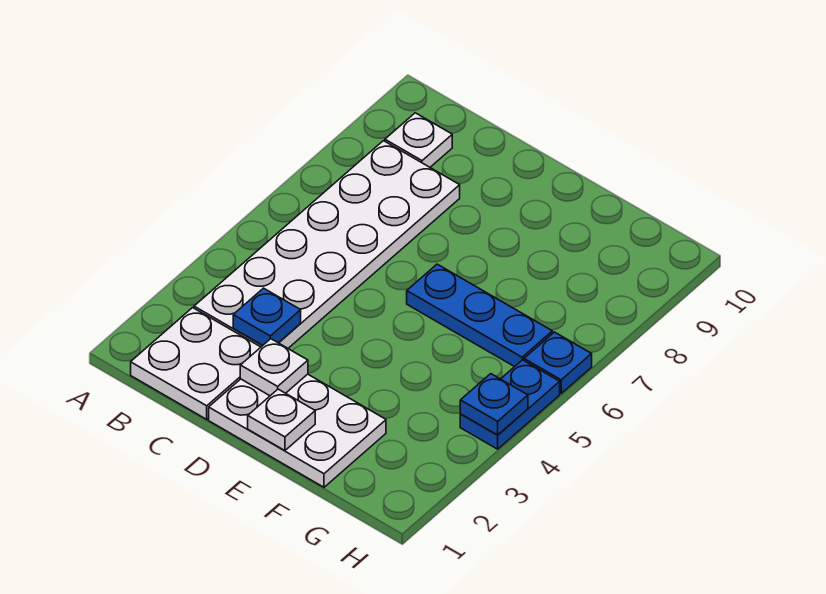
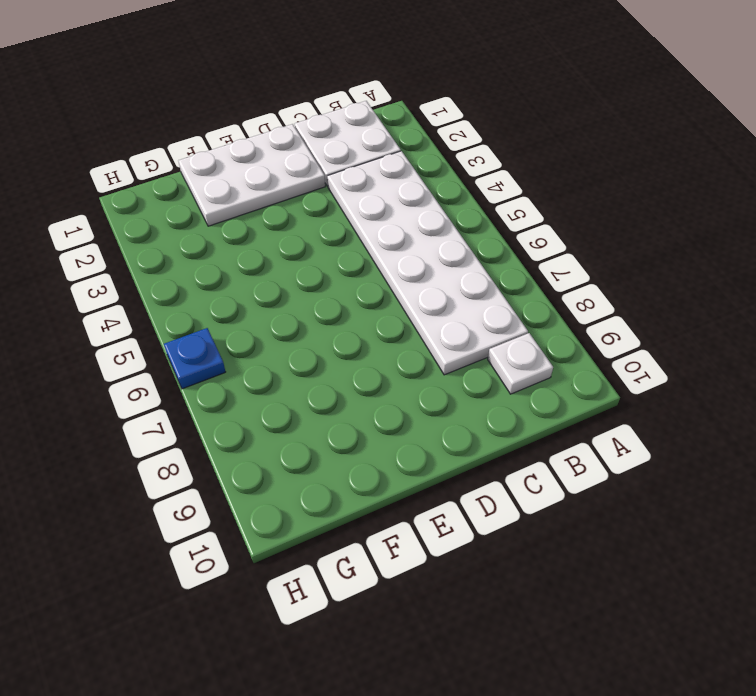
none -> blue plate E6:G6 level 1
none -> blue plate H4:H5 level 1

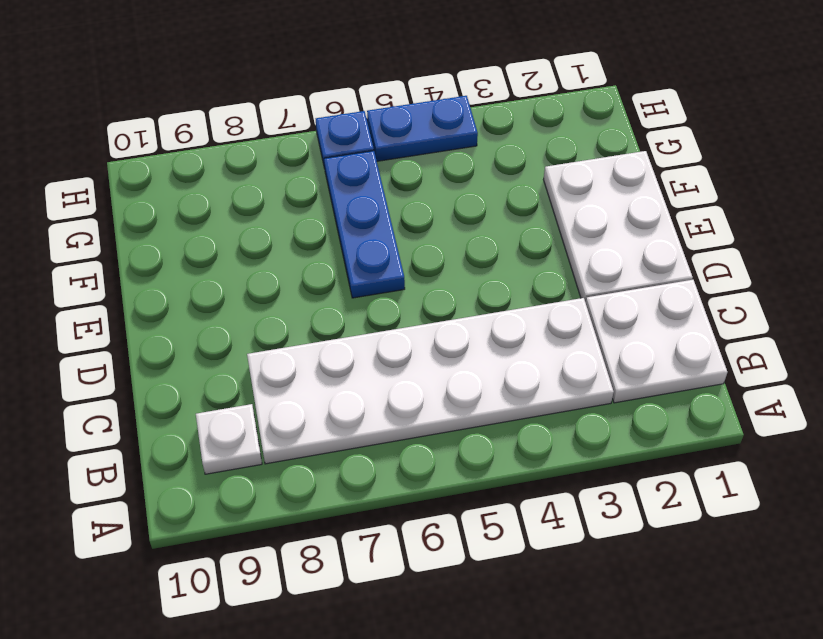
none -> blue plate C3 level 2
none -> white plate D2 level 2

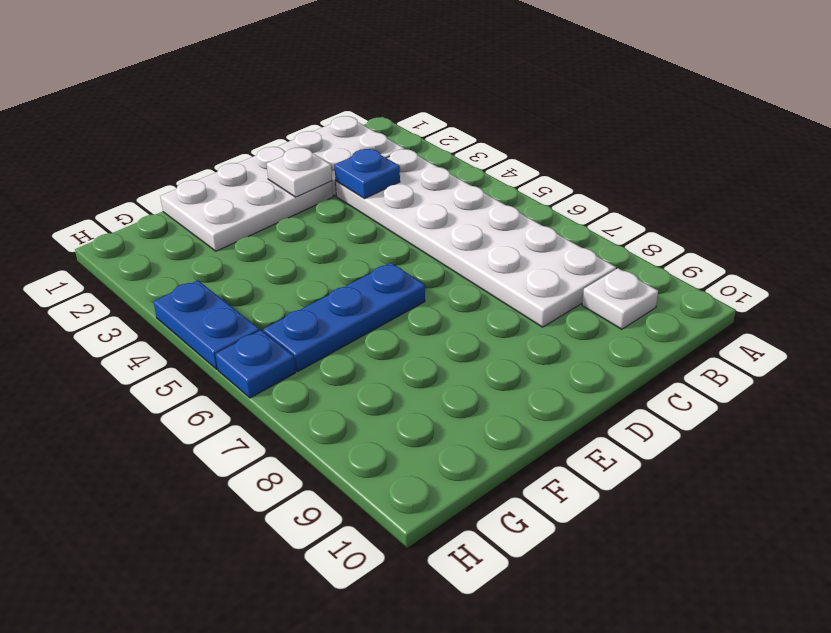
none -> white plate E1 level 2
none -> blue plate H4 level 2

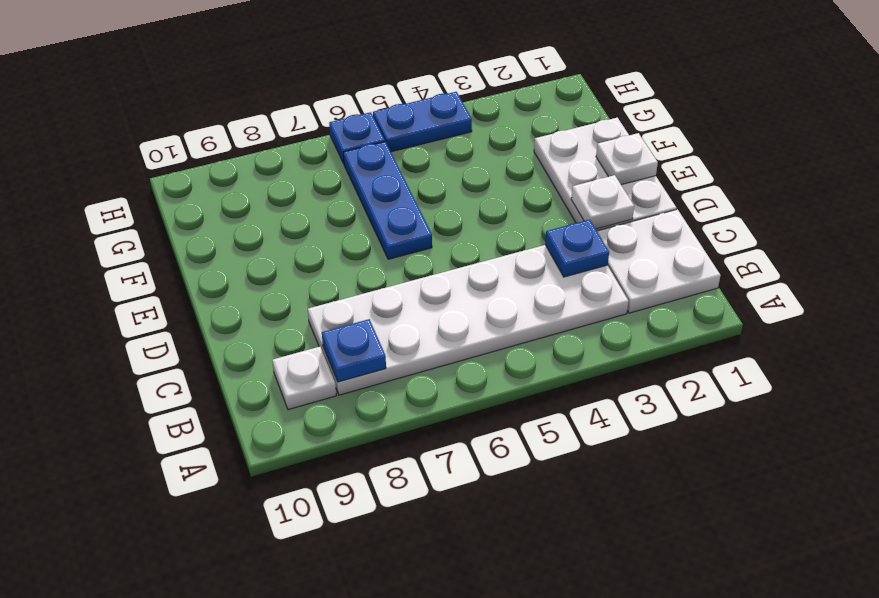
blue plate B8 level 2 -> blue plate H4 level 2

